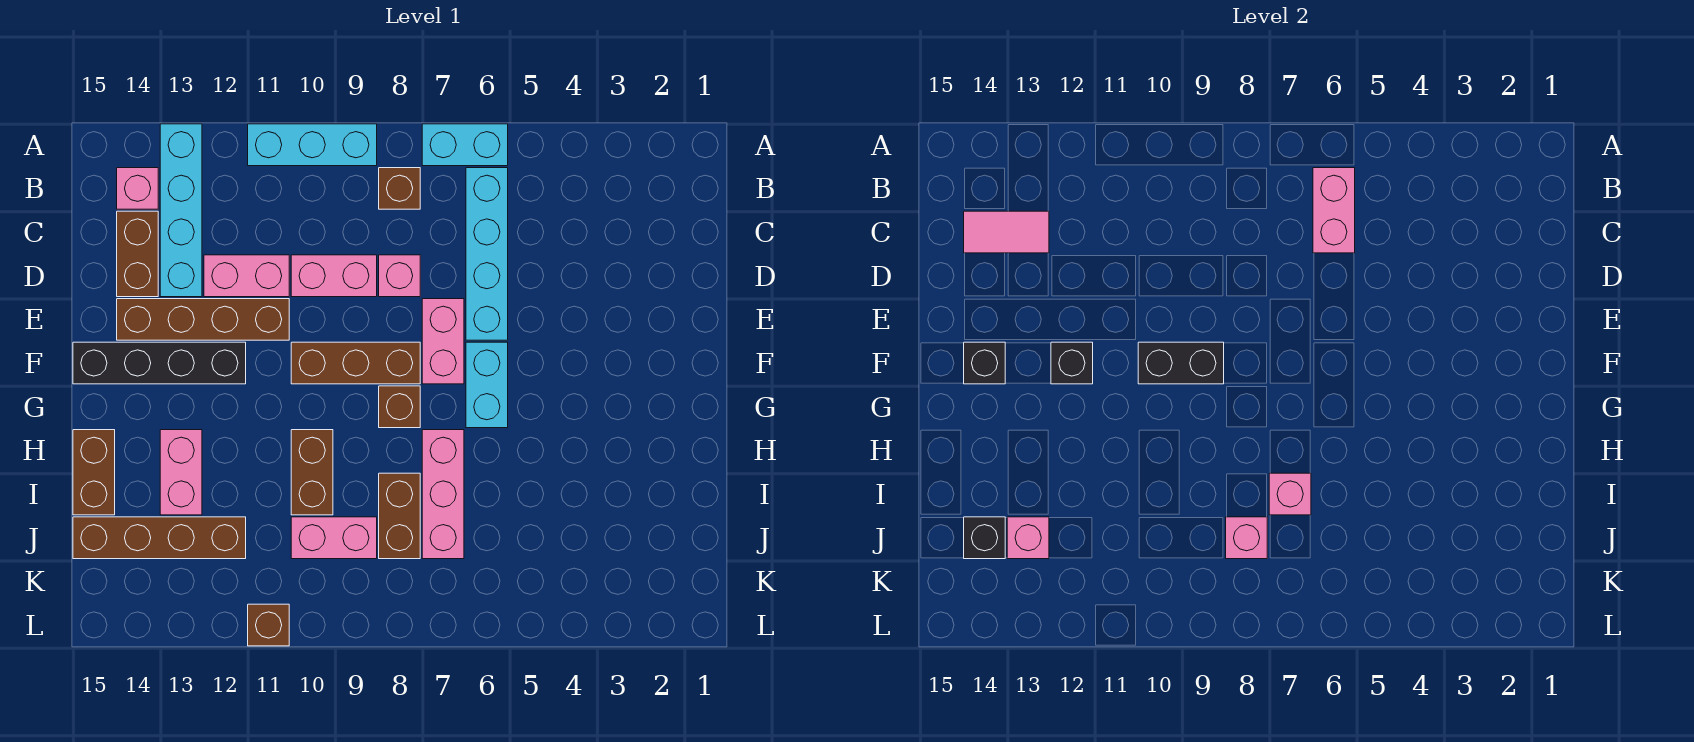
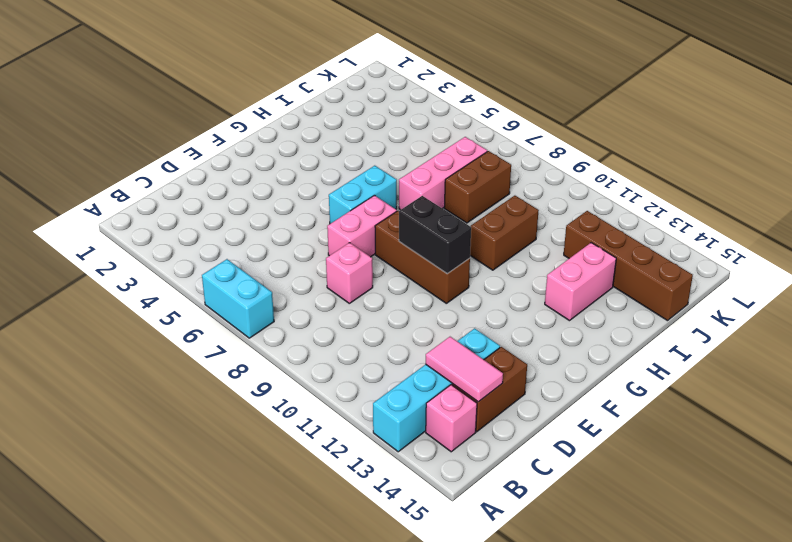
none -> cyan brick A9:A11 level 1
none -> cyan brick B6:E6 level 1
none -> brown brick B8 level 1
none -> pink brick D9:D10 level 1

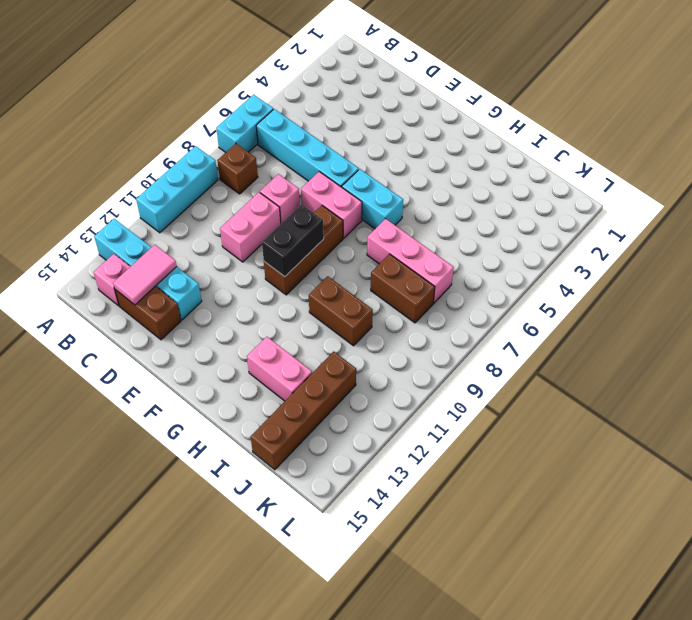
none -> pink brick D11:D12 level 1
none -> brown brick E11:E14 level 1
none -> black brick F12:F15 level 1
none -> brown brick G8 level 1

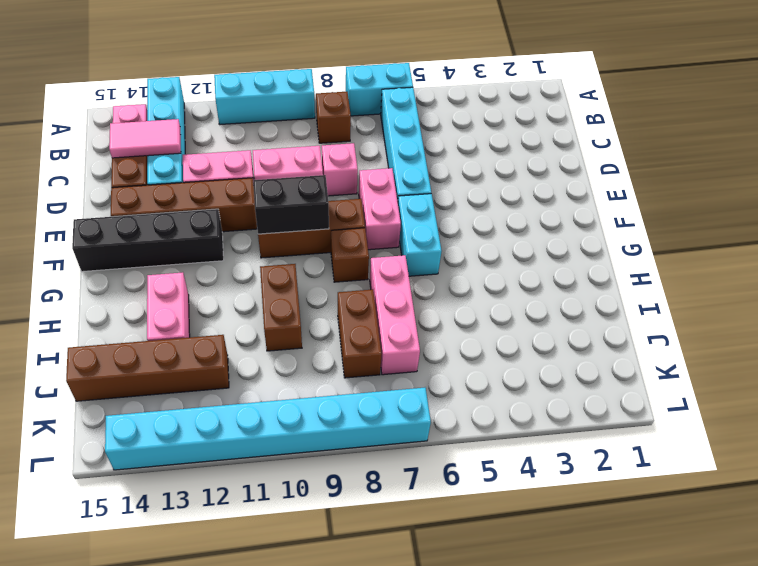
cyan brick L7:L14 level 1 -> brown brick L11 level 1
none -> brown brick H15:I15 level 1
none -> pink brick J9:J10 level 1
none -> pink brick B6:C6 level 2
none -> black brick F12 level 2

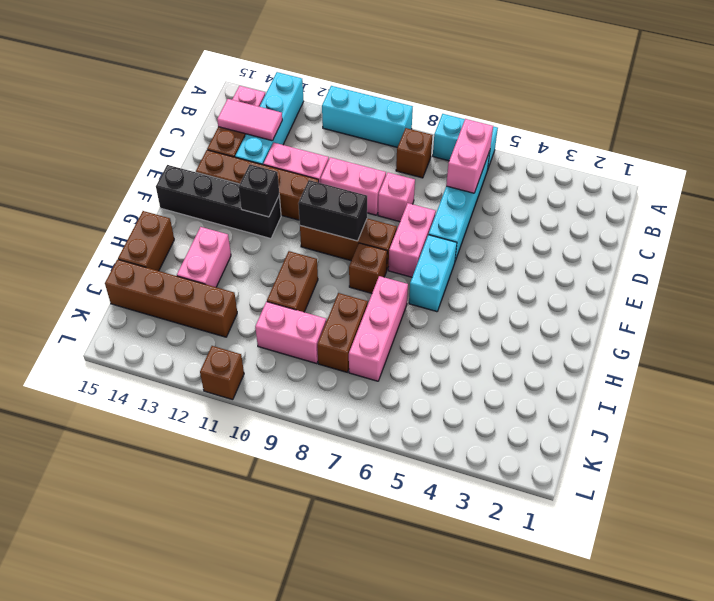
none -> black brick F14 level 2
none -> pink brick I7 level 2
none -> pink brick J8 level 2
none -> pink brick J13 level 2

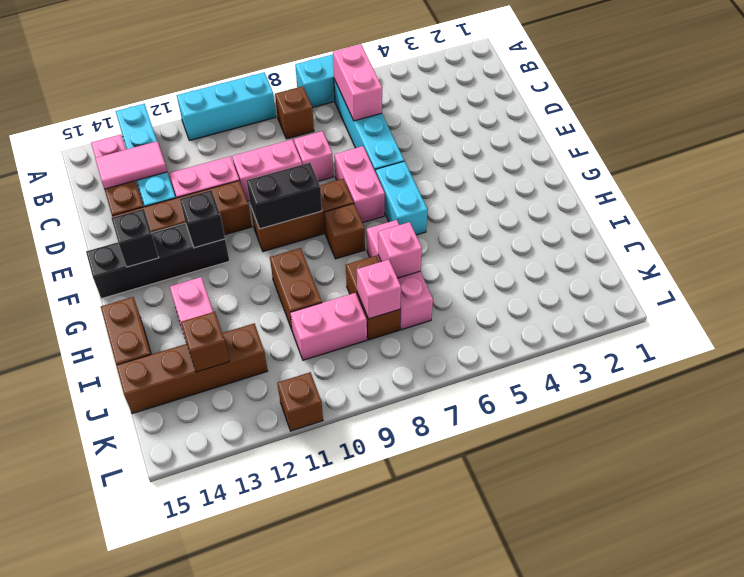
brown brick J13 level 2 -> pink brick J13 level 2
none -> black brick J14 level 2

